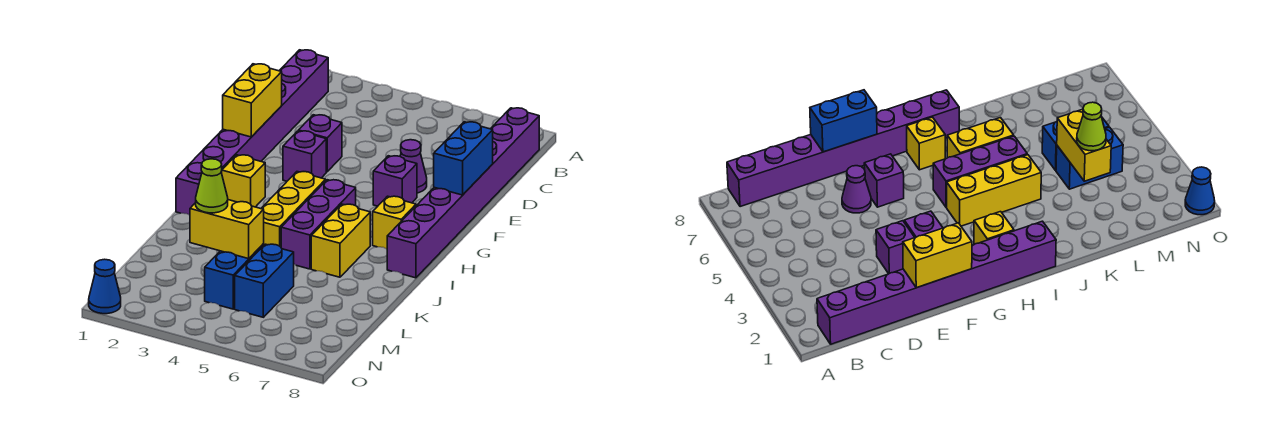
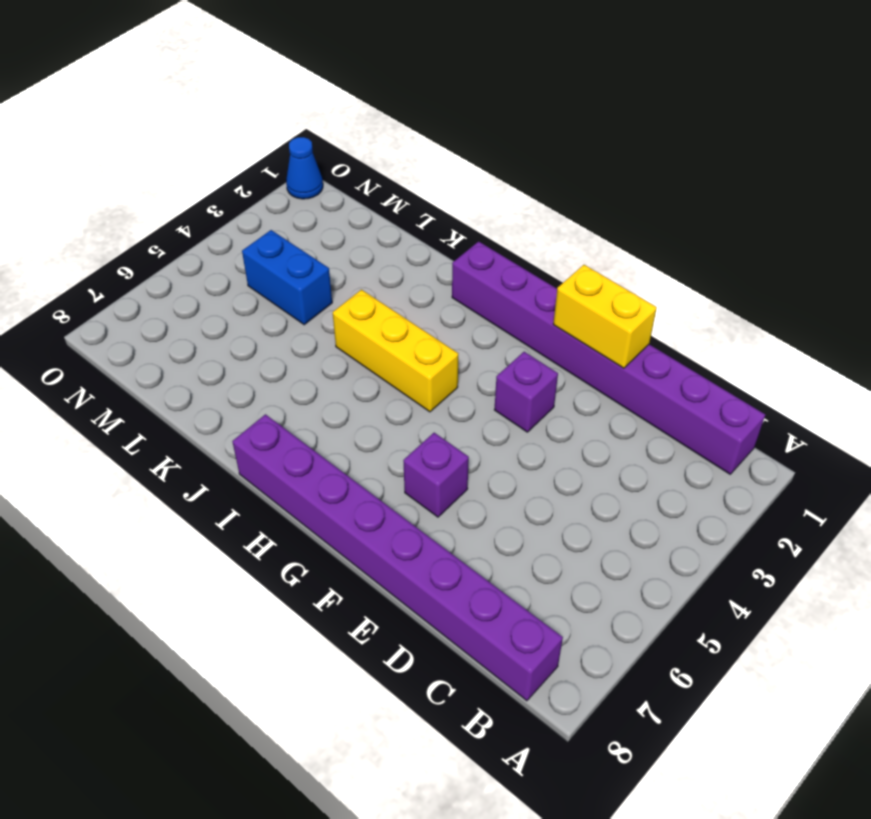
none -> purple brick E3 level 1
none -> purple cone E6 level 1
none -> yellow brick H2 level 1

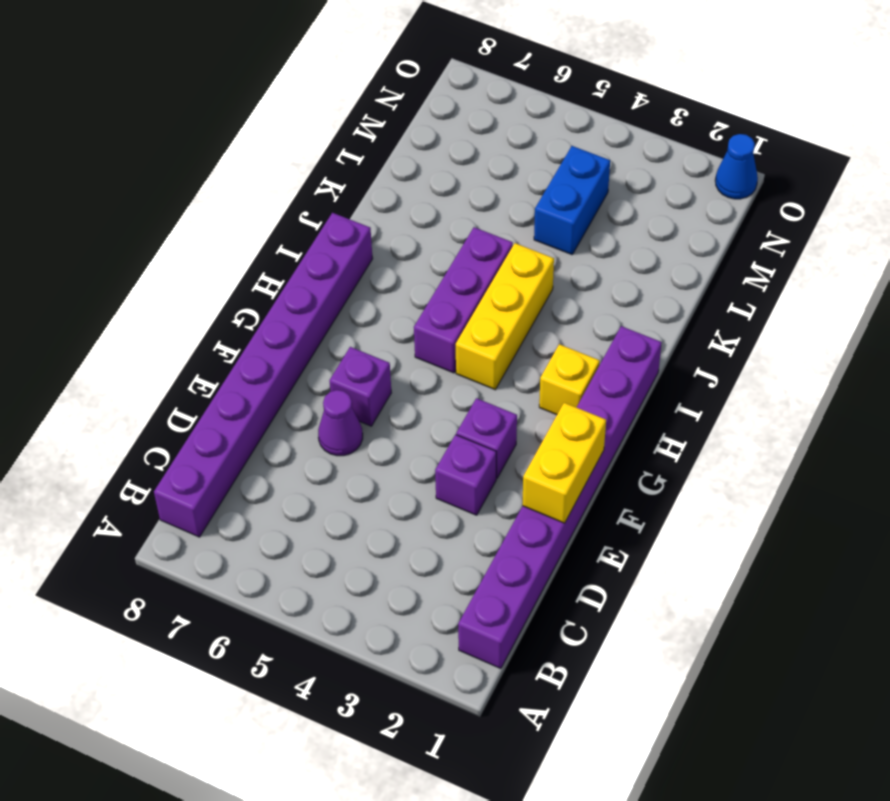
none -> yellow brick H7 level 1
none -> yellow brick I6:J6 level 1
none -> blue brick L5:M5 level 1

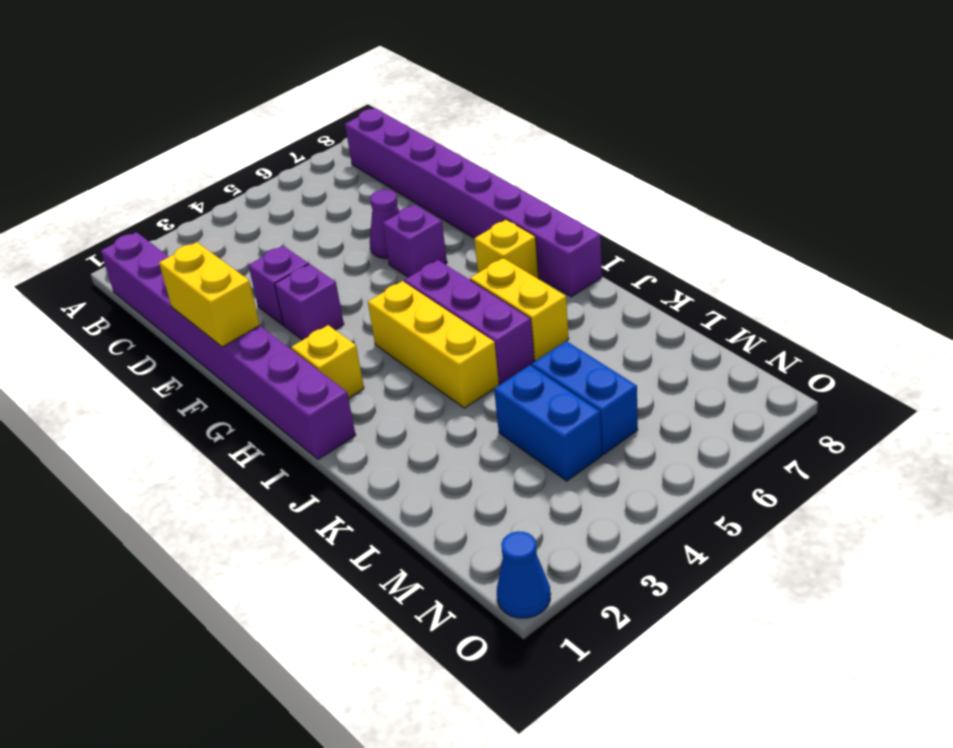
none -> blue brick E8:F8 level 2
none -> yellow brick L3:L4 level 2
none -> lime cone L3 level 3

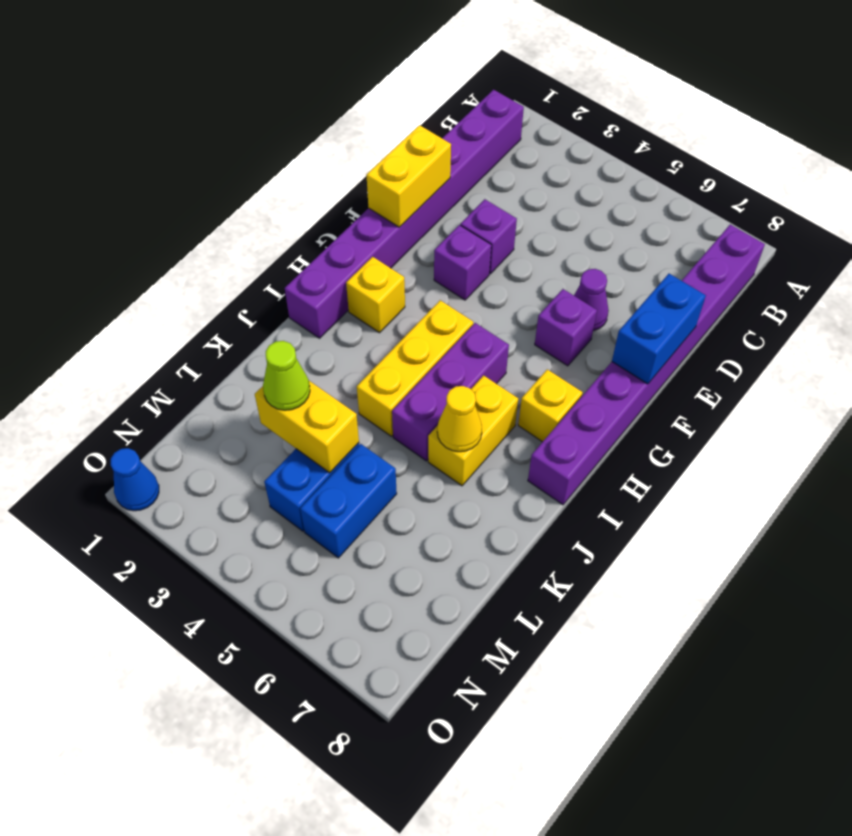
yellow cone J6 level 2 -> none

